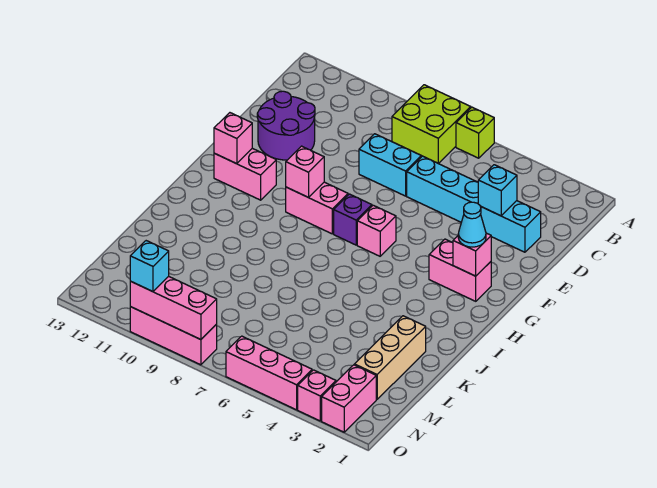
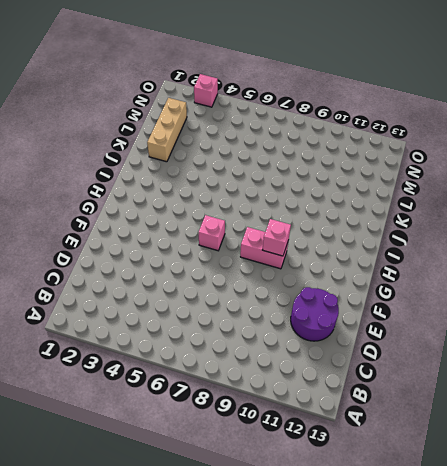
none -> lime brick A6 level 1
none -> lime brick A7:B8 level 1
none -> cyan brick D2:D3 level 1

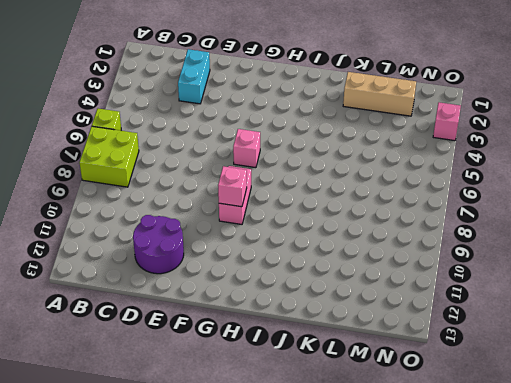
none -> cyan brick D4:D6 level 1
none -> cyan brick D7:D8 level 1
none -> pink brick G2:G3 level 1

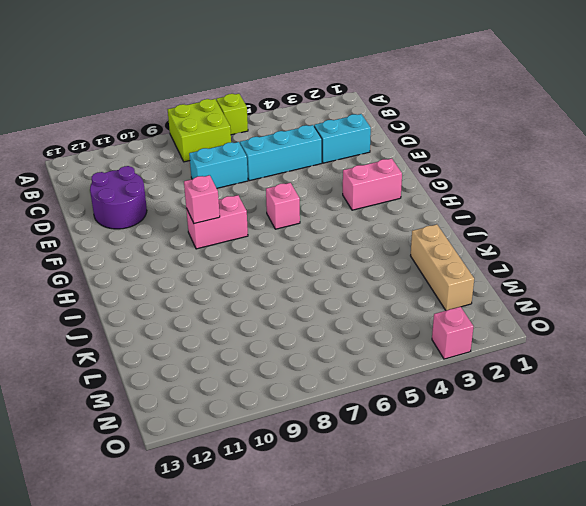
none -> purple brick G7 level 1
none -> pink brick G11:G12 level 1
none -> pink brick N2:O2 level 1

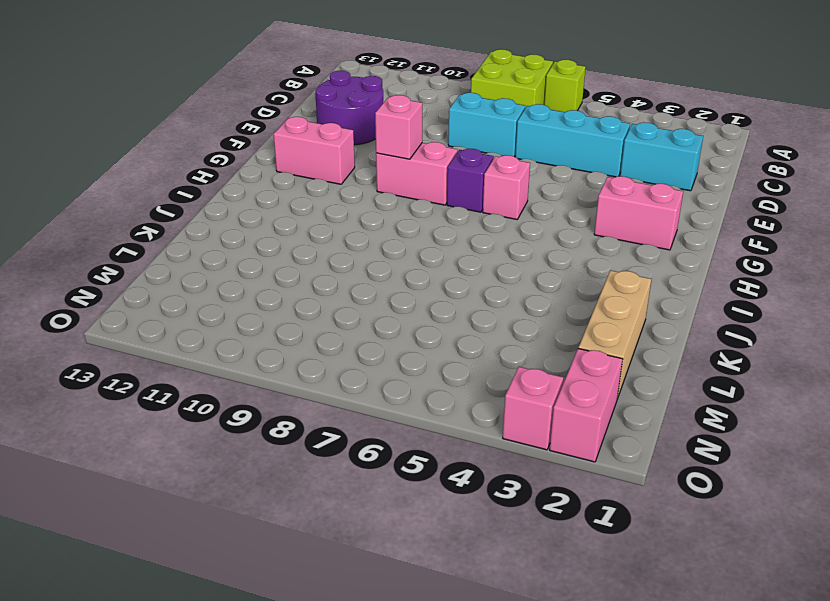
none -> pink brick O4:O6 level 1
none -> pink brick O8:O10 level 1
none -> cyan brick D3 level 2

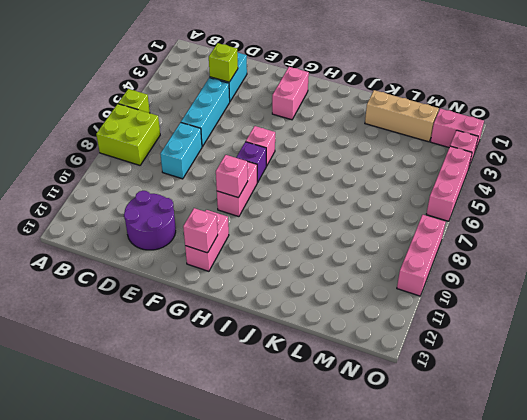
lime brick D3 level 2 -> cyan brick D3 level 2
none -> pink brick G2 level 2
none -> pink brick O8:O10 level 2
none -> cyan cone G2 level 3

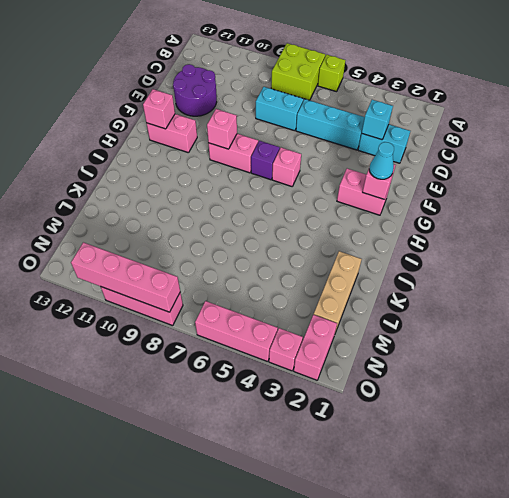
pink brick O8:O11 level 2 -> pink brick O8:O10 level 2
none -> cyan brick O10 level 3

